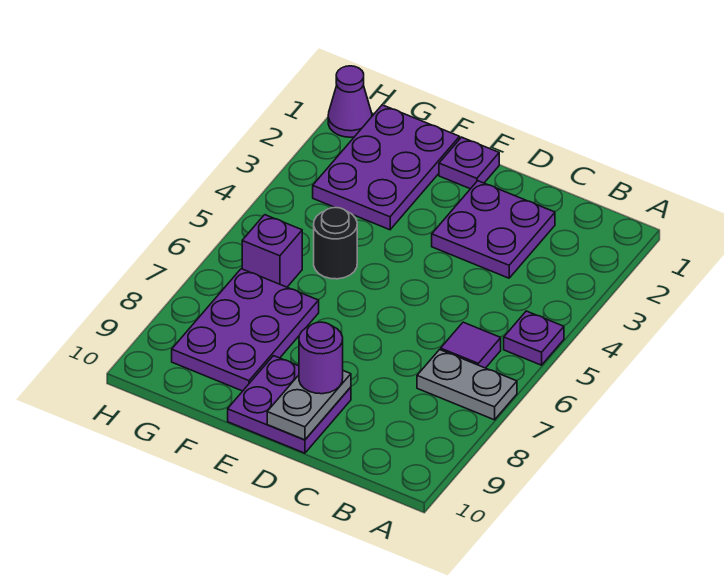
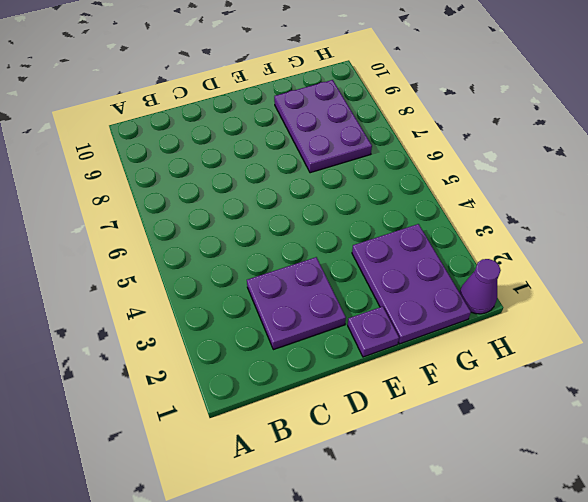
none -> purple plate A5 level 1
none -> grey plate A7:B7 level 1
none -> purple tile B6 level 1

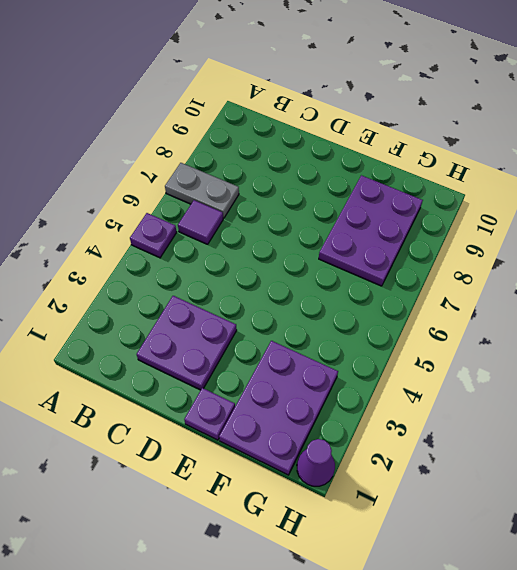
none -> purple plate D9:E10 level 1
none -> black round brick F5 level 1
none -> purple brick G6 level 1

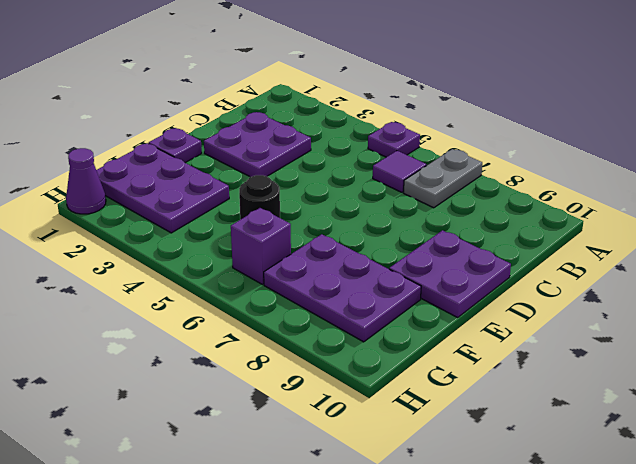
none -> grey plate D9:D10 level 2
none -> purple round brick D9 level 3

